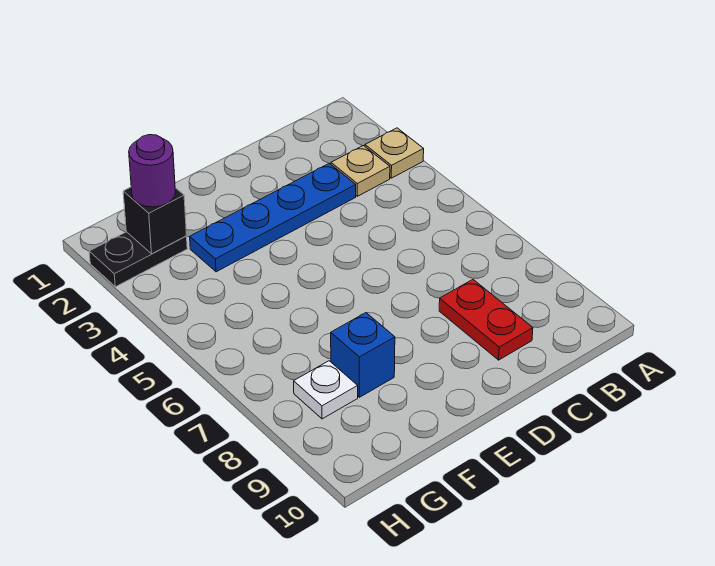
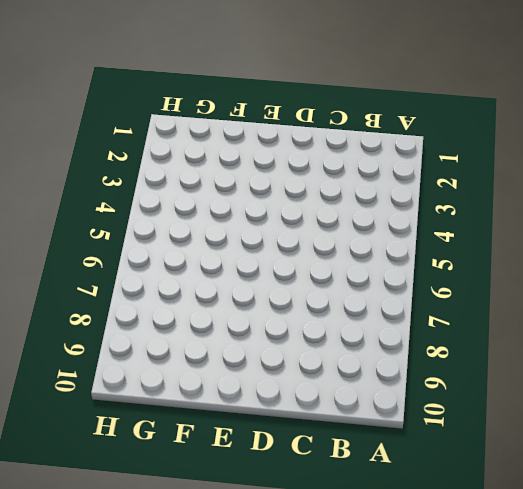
none -> tan plate A3 level 1
none -> tan plate B3 level 1

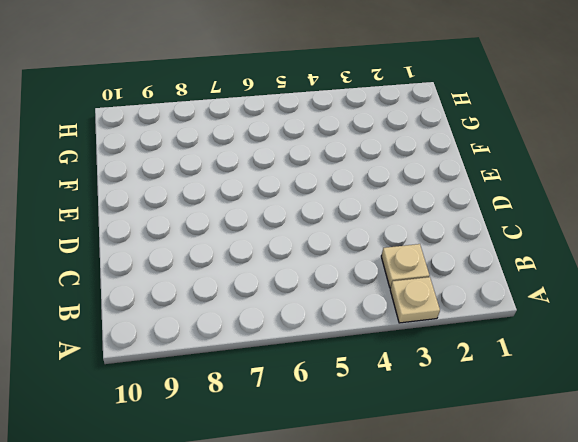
none -> blue plate C3:F3 level 1
none -> red plate C8:C9 level 1

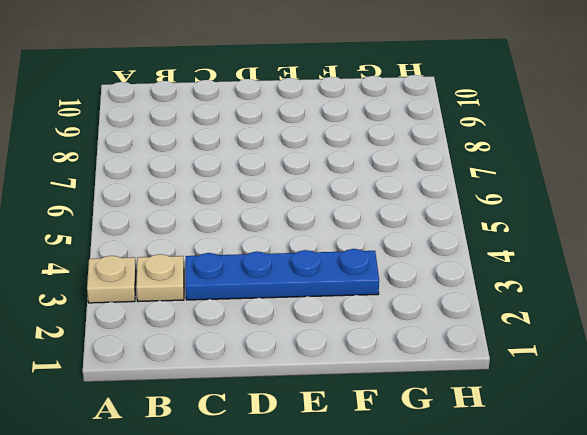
none -> red plate C8:C9 level 1
none -> blue brick F8 level 1

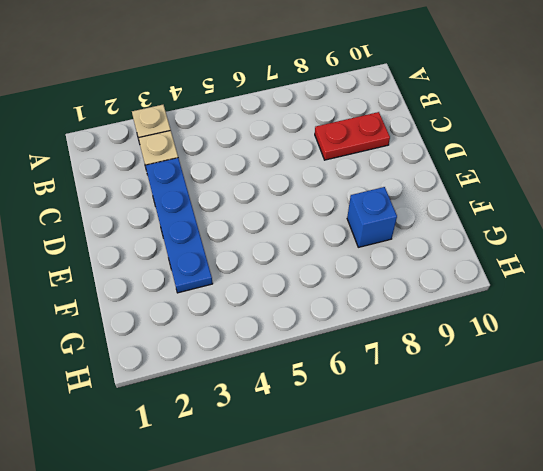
none -> black plate G2:H2 level 1
none -> white plate G8 level 1

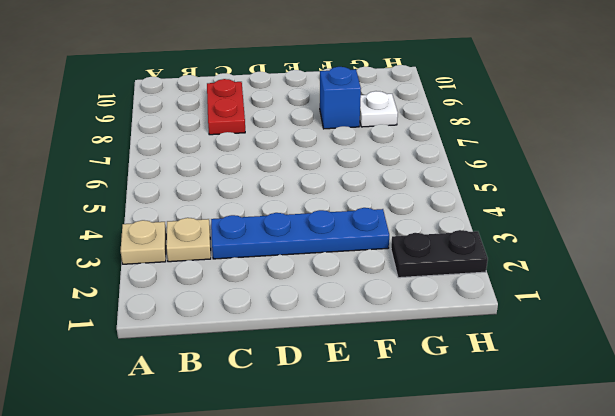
none -> black brick G2 level 2
none -> purple round brick G2 level 3

